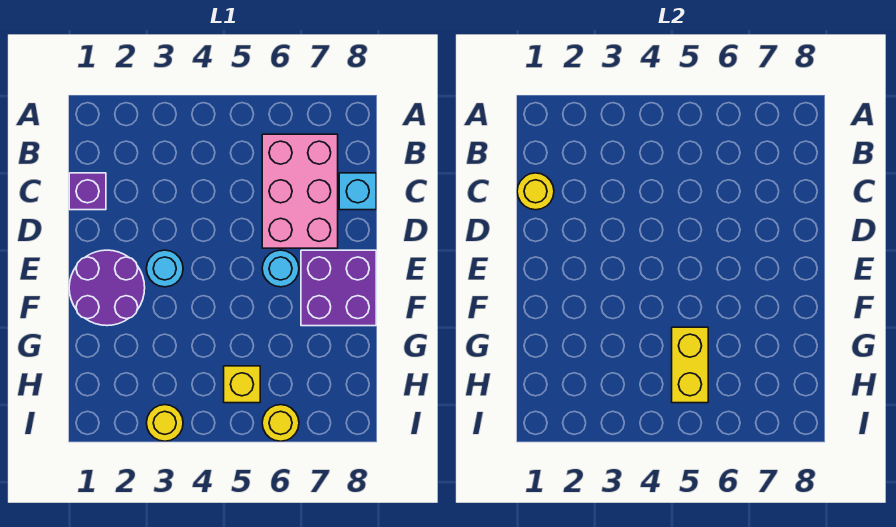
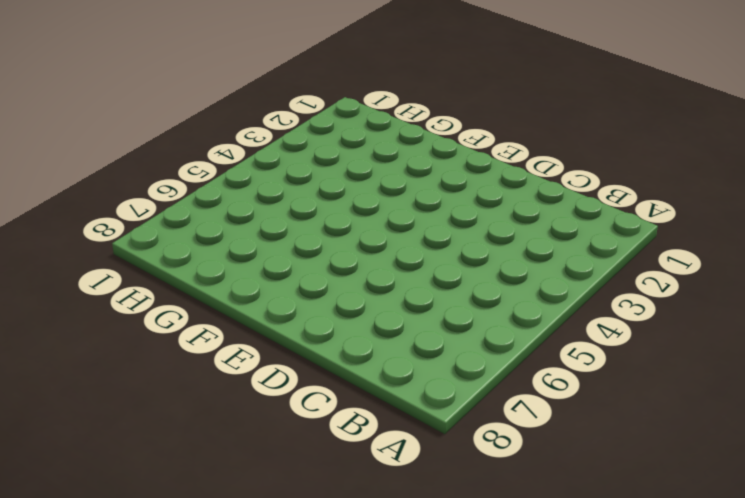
none -> pink brick B6:D7 level 1
none -> purple brick C1 level 1
none -> cyan brick C8 level 1

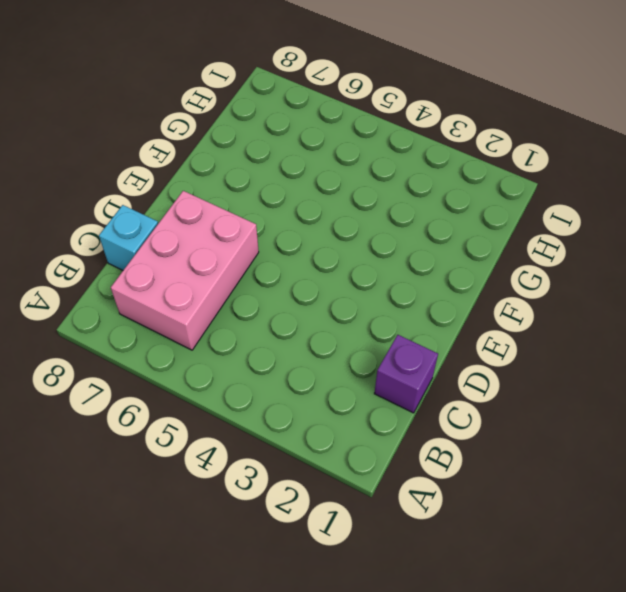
none -> purple round brick E1:F2 level 1
none -> cyan round brick E3 level 1
none -> cyan round brick E6 level 1

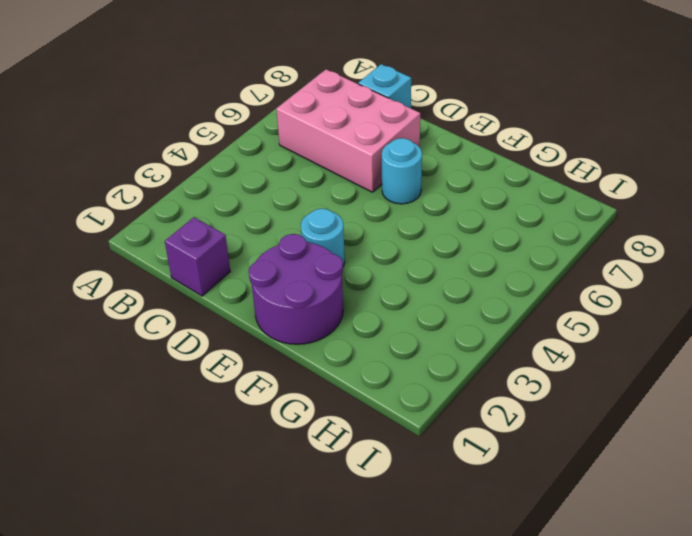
none -> purple brick E7:F8 level 1
none -> yellow brick H5 level 1
none -> yellow round brick I3 level 1

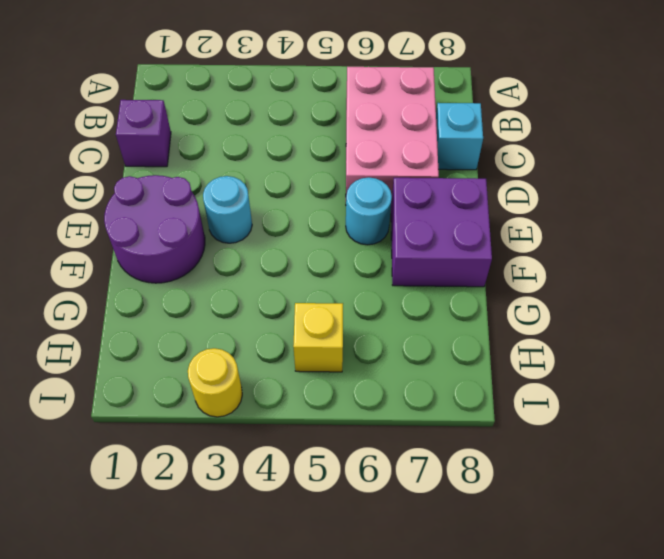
none -> yellow round brick I6 level 1
none -> yellow round brick C1 level 2
none -> yellow brick G5:H5 level 2

